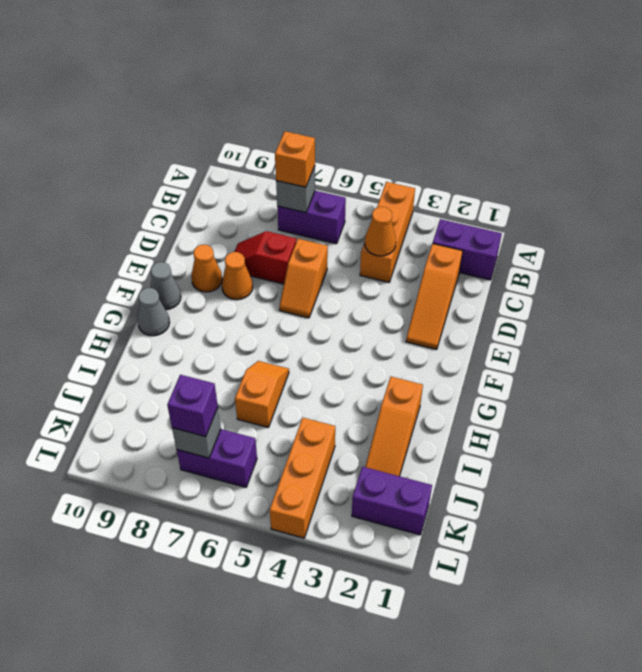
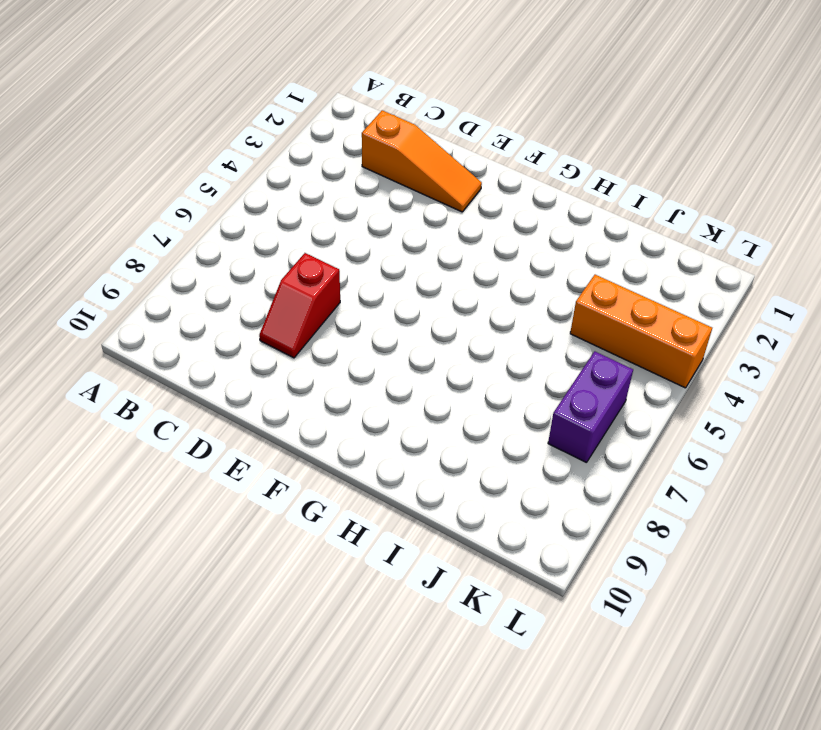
none -> orange brick A4:C4 level 1
none -> purple brick B1:B2 level 1
none -> purple brick B6:B7 level 1

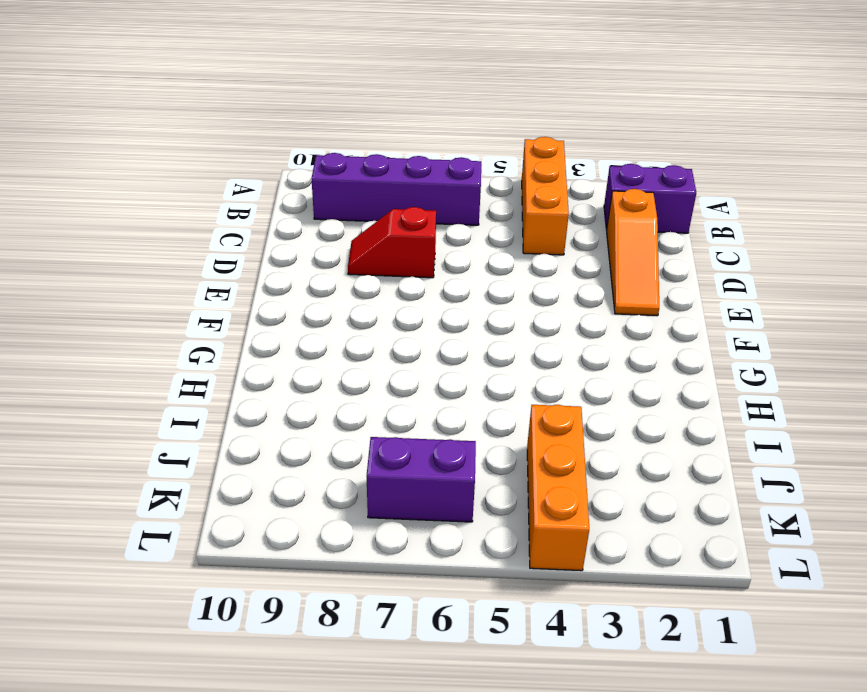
purple brick B6:B9 level 1 -> purple brick B6:B7 level 1
none -> orange slope D6:E6 level 1 top D
none -> orange cone E8 level 1
none -> orange cone E9 level 1

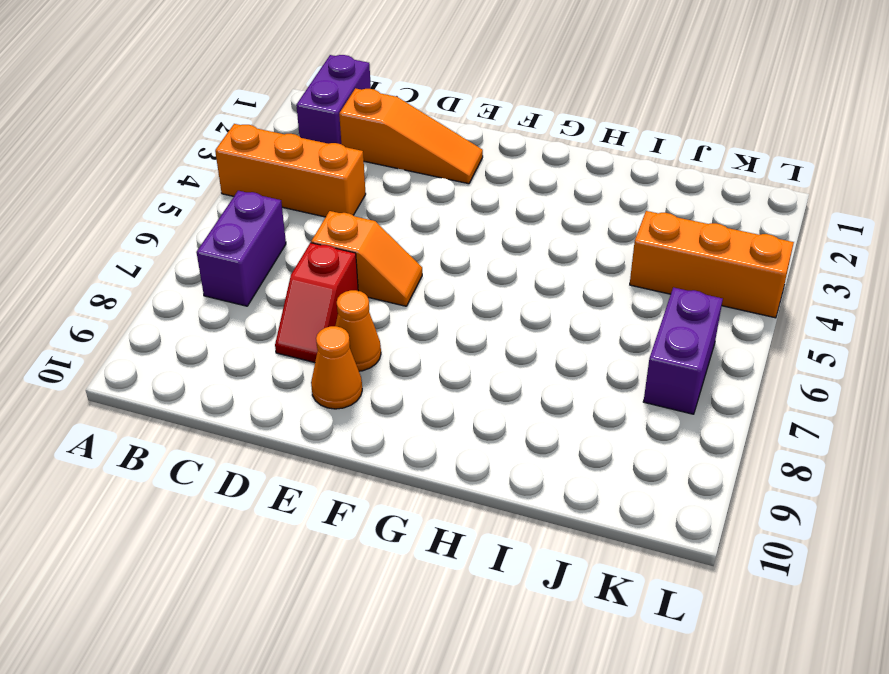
none -> grey cone F10 level 1
none -> grey cone G10 level 1
none -> orange slope H2:J2 level 1 top H

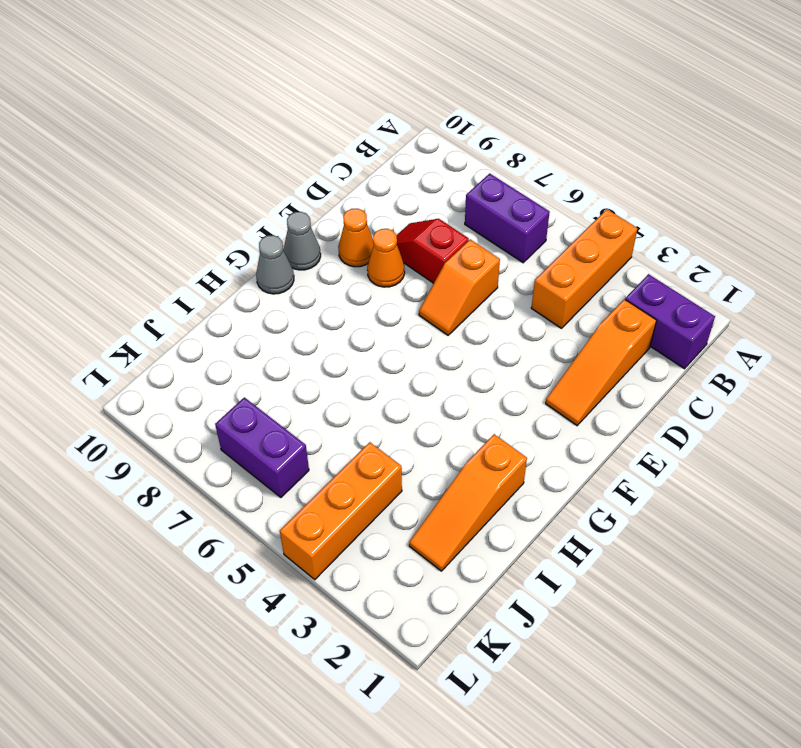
none -> orange slope H6:I6 level 1 top I
none -> purple brick K1:K2 level 1
none -> grey brick B7 level 2

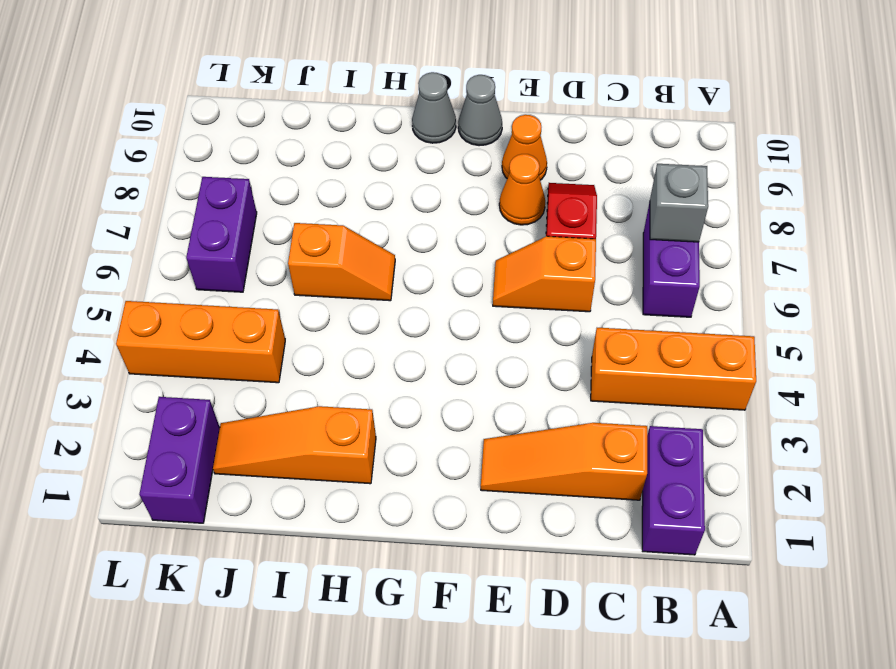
none -> orange cone C4 level 2
none -> grey brick K7 level 2
none -> orange brick B7 level 3

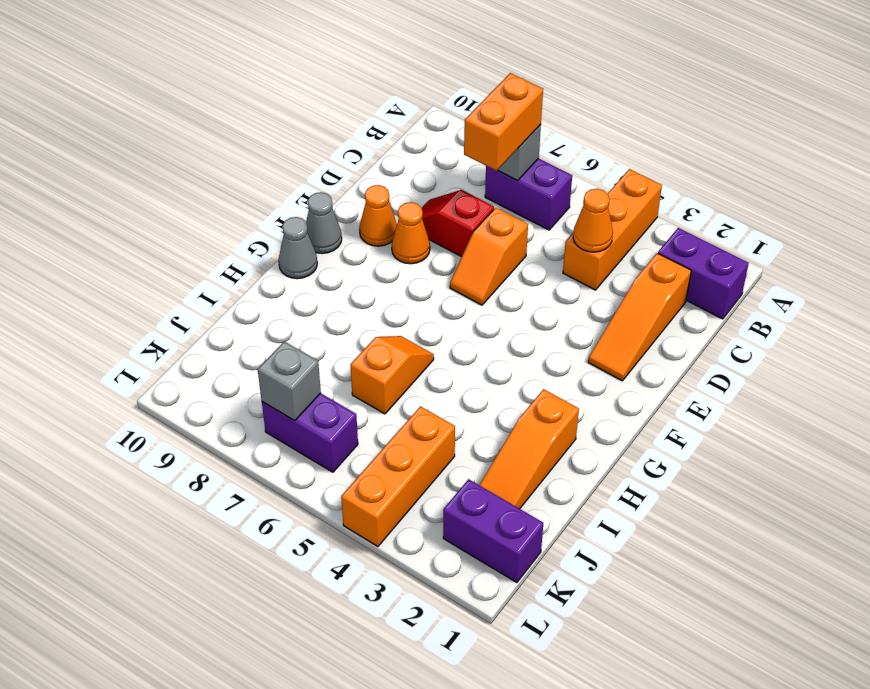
orange brick B7:C7 level 3 -> orange brick B7 level 3
none -> purple brick K7 level 3

